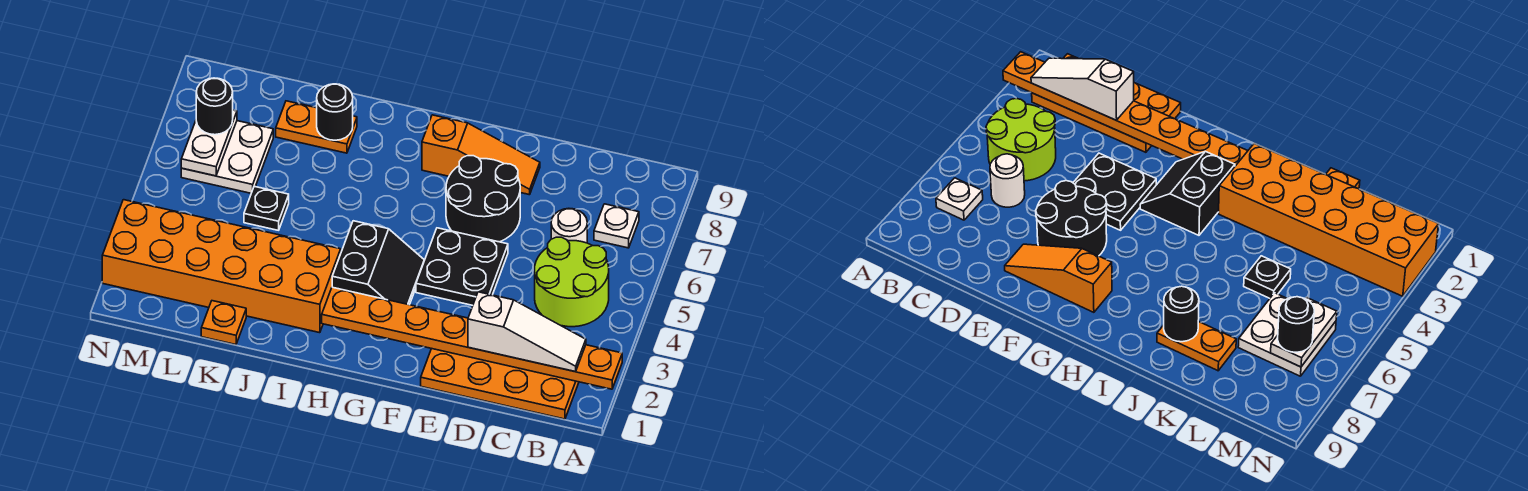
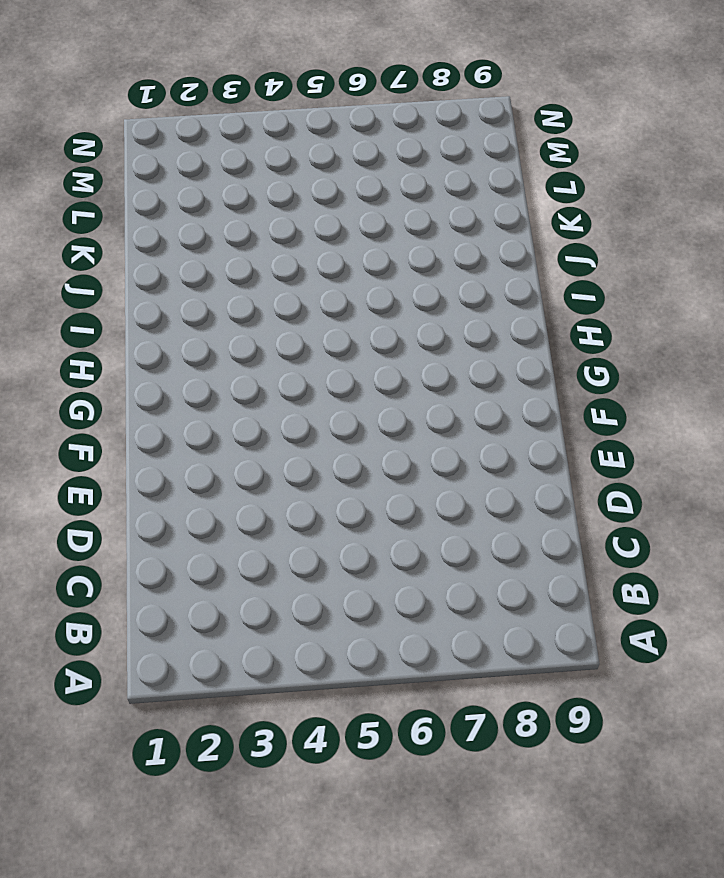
none -> orange plate B1:E2 level 1
none -> lime round brick B4:C5 level 1
none -> white plate B7 level 1

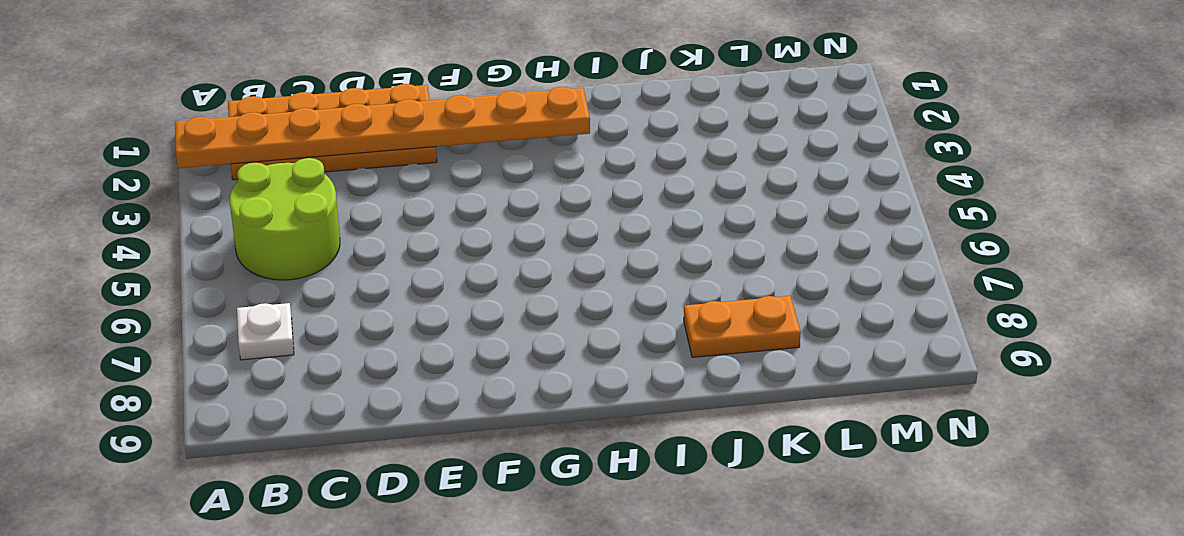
none -> white round brick C6 level 1
none -> black plate E4:F5 level 1
none -> black round brick E6:F7 level 1

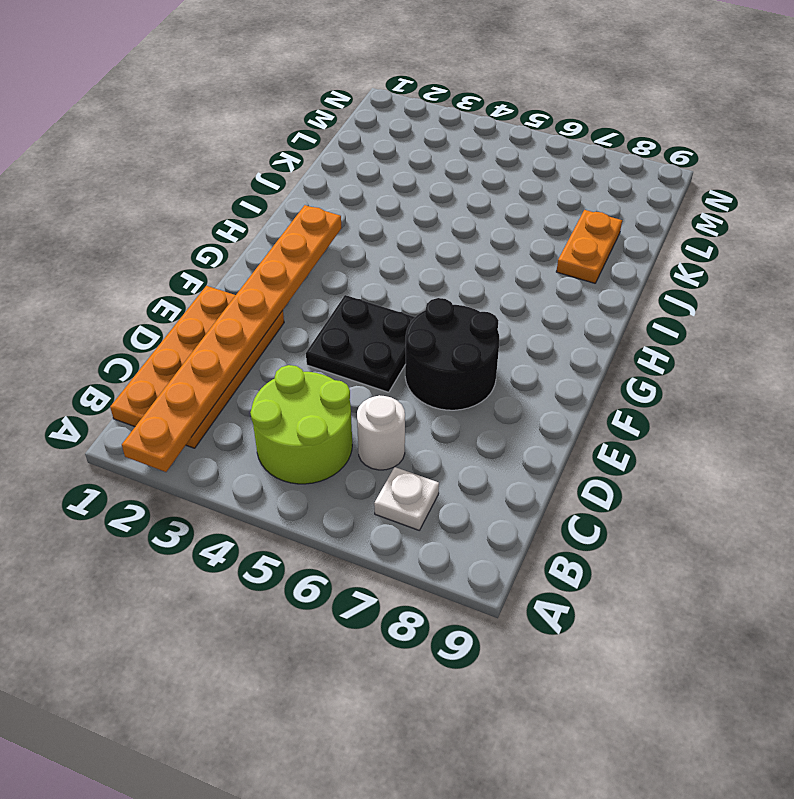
none -> orange slope E8:G8 level 1 top G
none -> black slope G3:H4 level 1 top H
none -> orange brick I2:N3 level 1

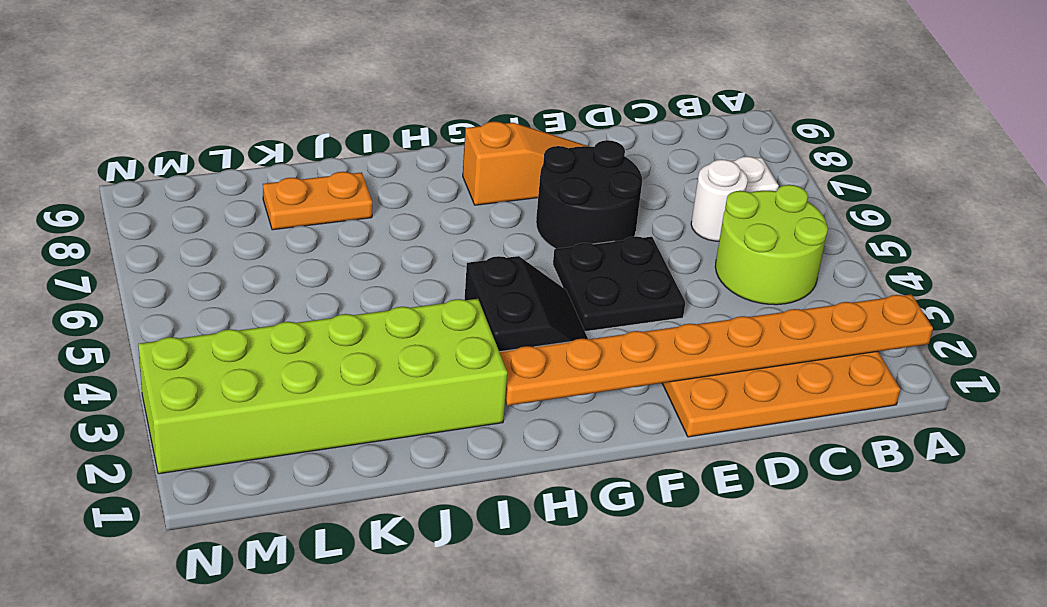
lime brick I2:N3 level 1 -> orange brick I2:N3 level 1
none -> orange plate K1 level 1
none -> black plate K5 level 1
none -> white plate L6:M7 level 1

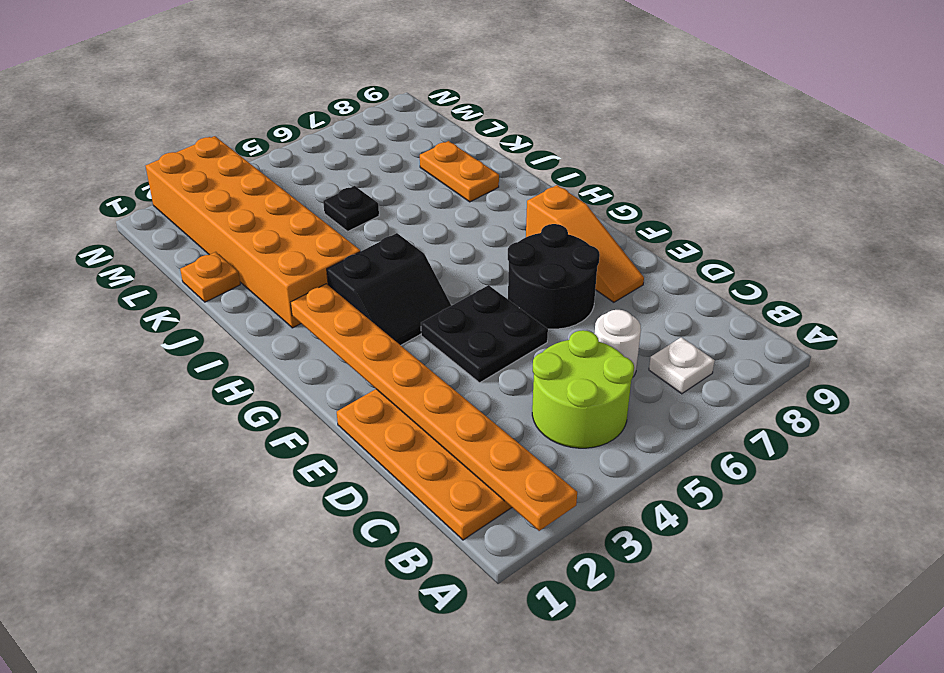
none -> white plate L6:M7 level 1
none -> black round brick J8 level 2
none -> white plate M6:M7 level 2

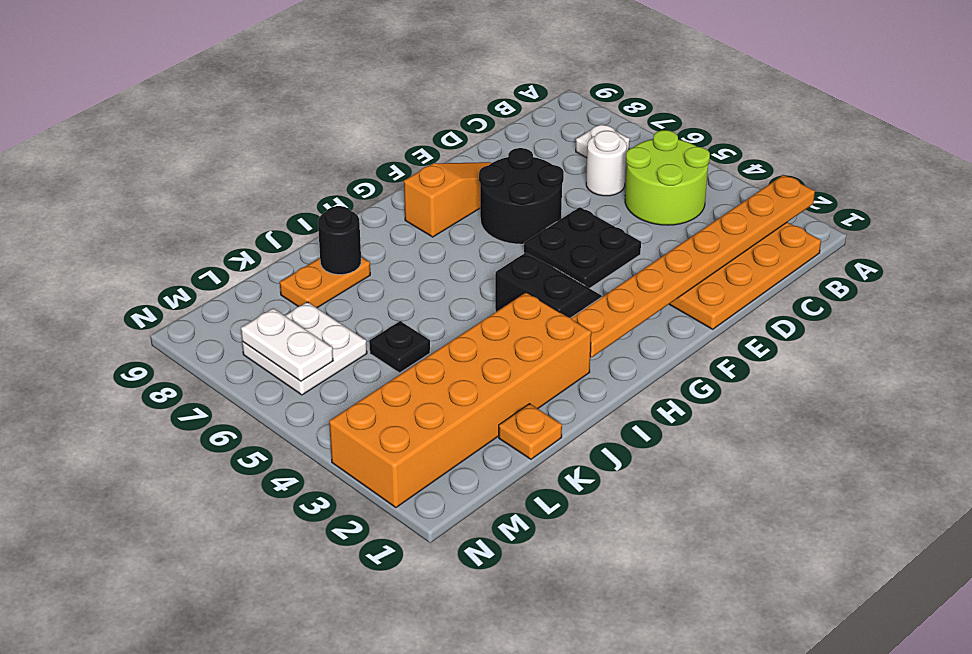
none -> white slope B2:D2 level 3 top D
none -> black round brick M7 level 3

